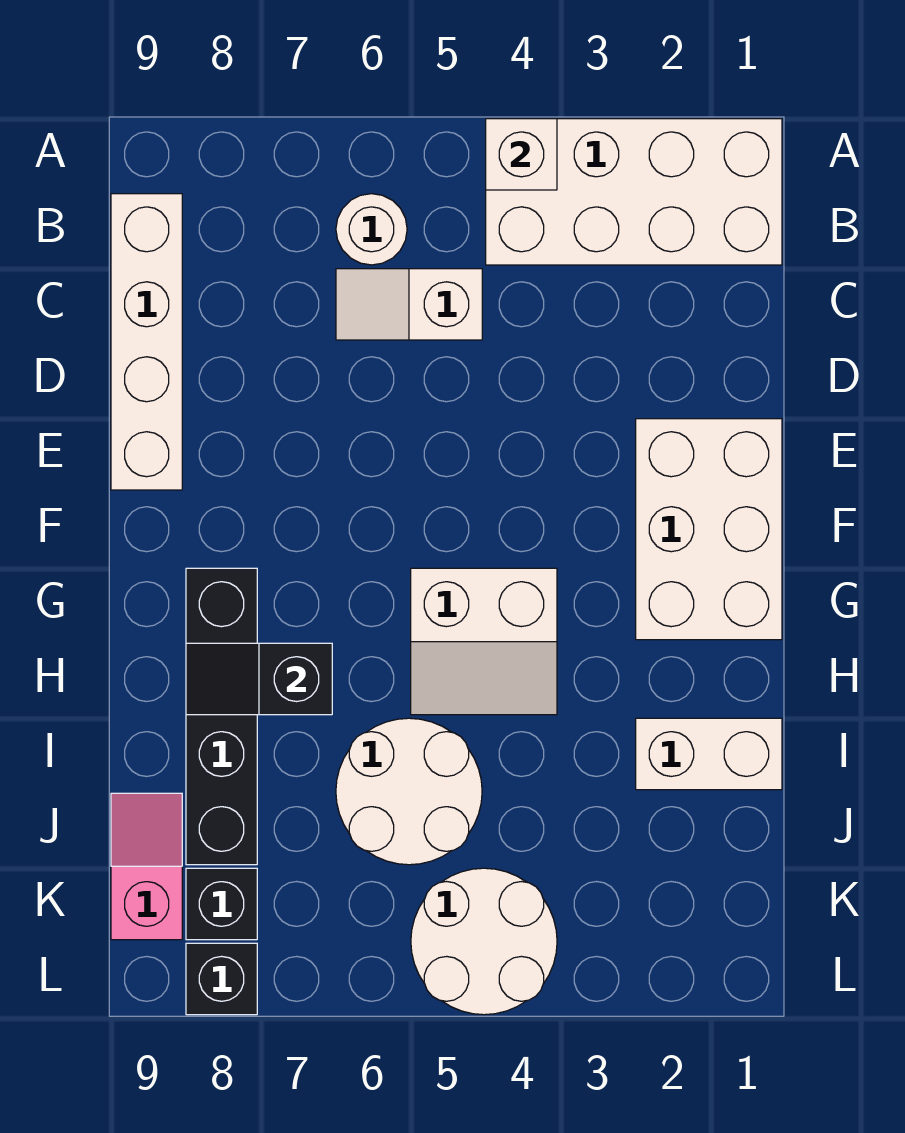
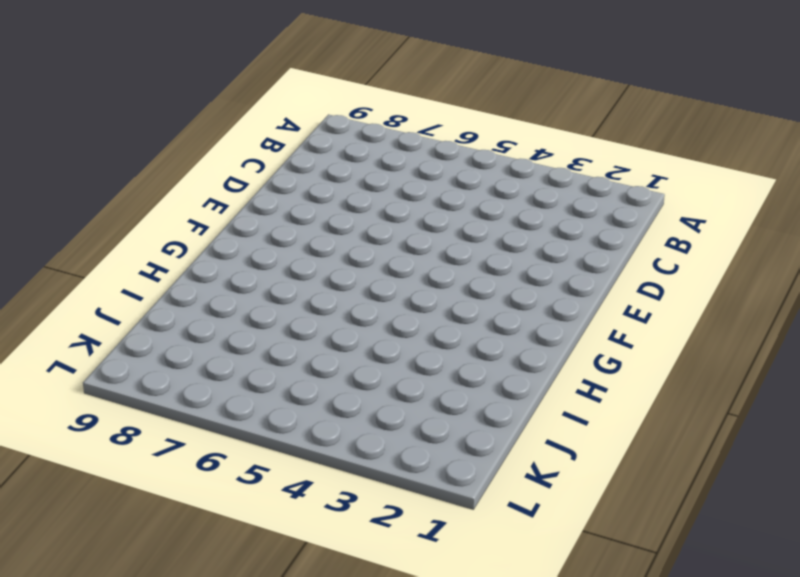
none -> white brick A1:B4 level 1
none -> white round brick B6 level 1
none -> white brick B9:E9 level 1

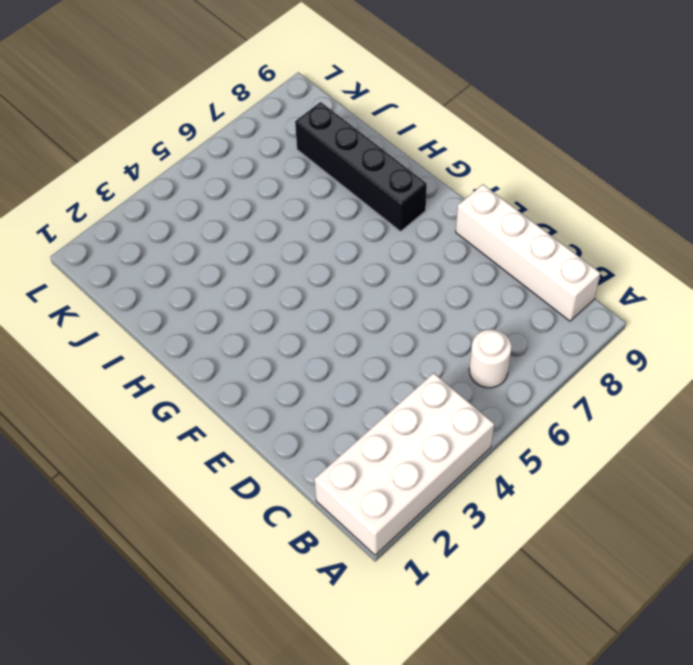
none -> white slope C5:C6 level 1 top 5
none -> white brick E1:G2 level 1
none -> white slope G4:H5 level 1 top G

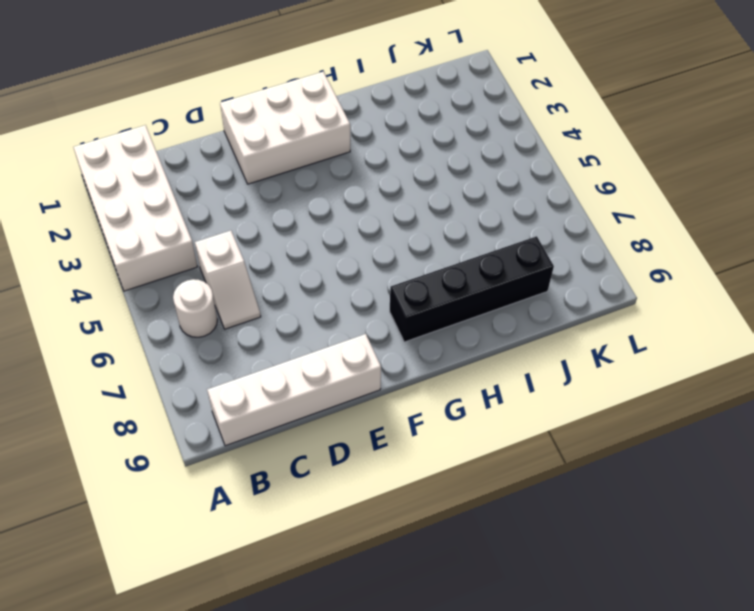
none -> white slope G4:H5 level 1 top G
none -> white brick I1:I2 level 1
none -> white round brick I5:J6 level 1

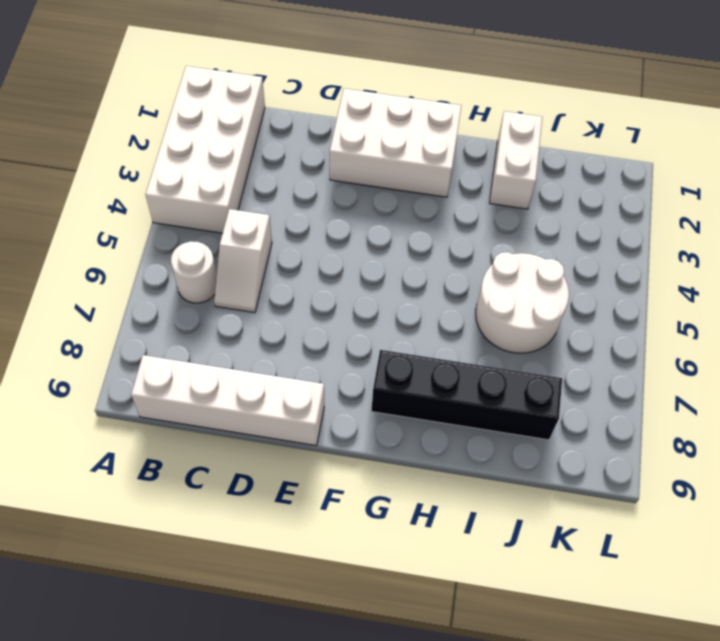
none -> white slope G4:H5 level 1 top G
none -> pink slope J9:K9 level 1 top K
none -> white round brick K4:L5 level 1

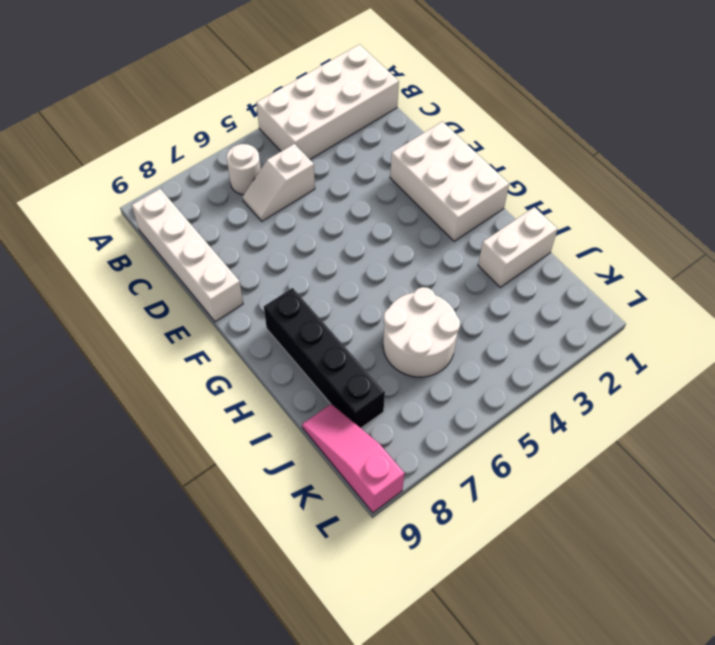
pink slope J9:L9 level 1 top L -> pink slope J9:K9 level 1 top K
none -> white slope G4:H5 level 1 top G
none -> white round brick K4:L5 level 1
none -> black brick K8 level 1

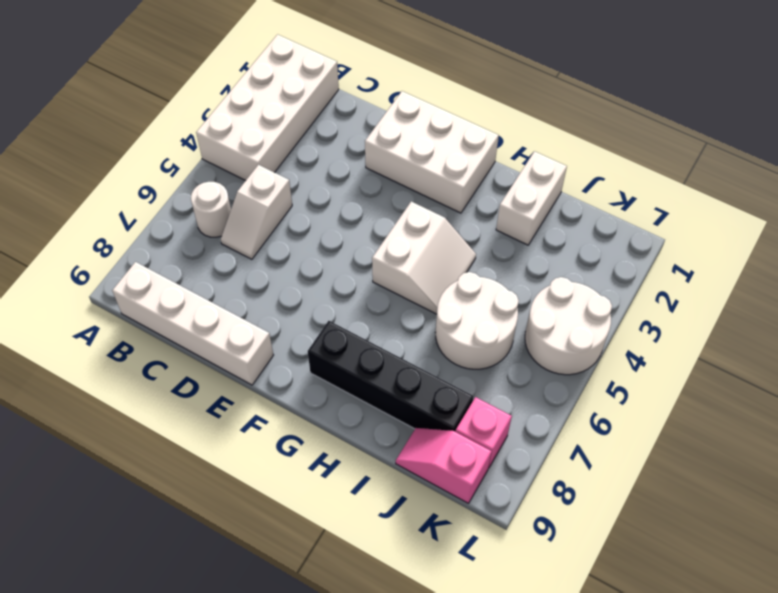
pink brick K8 level 1 -> black brick K8 level 1
none -> black brick L8 level 1
none -> white brick A4 level 2
none -> black slope H7:H8 level 2 top 7

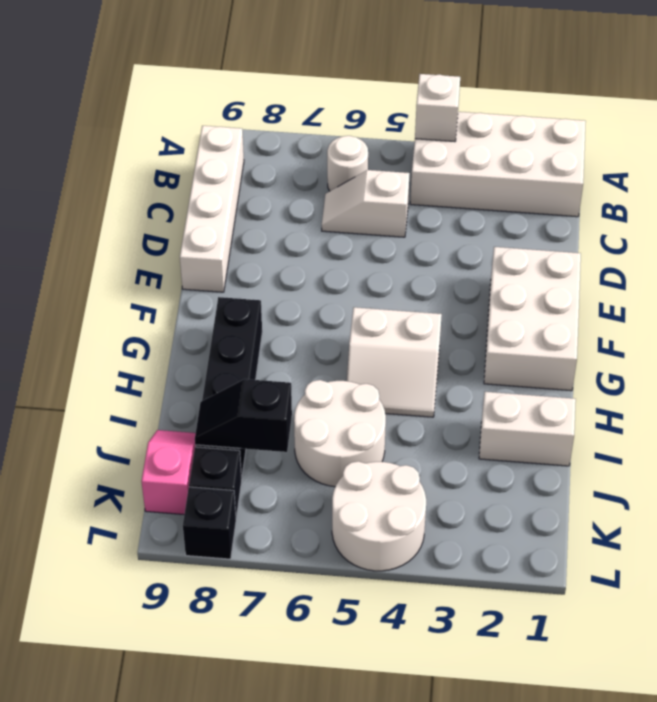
black slope J7:J8 level 2 top 7 -> black slope H7:H8 level 2 top 7

